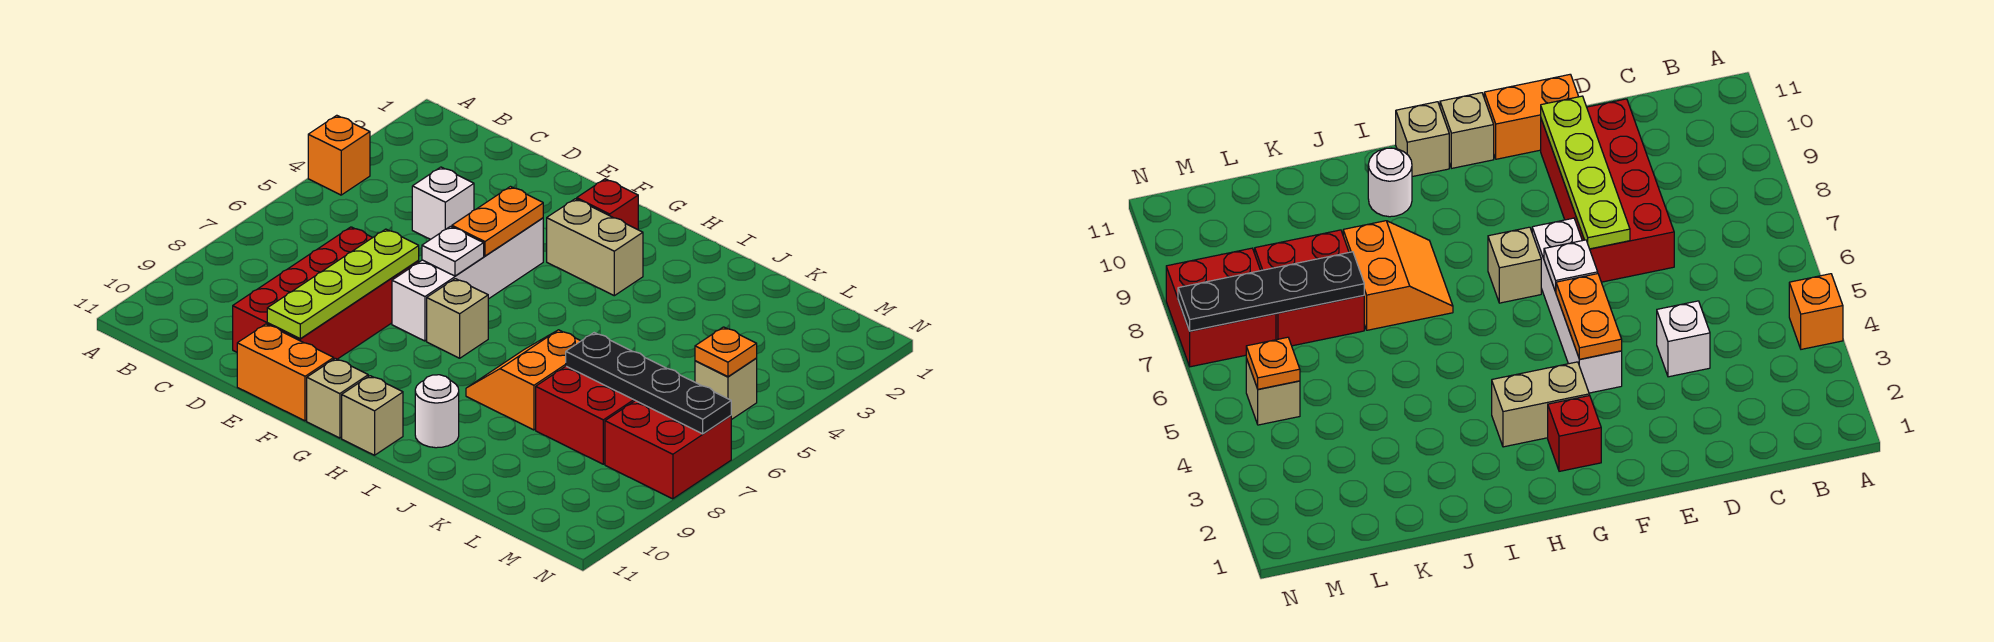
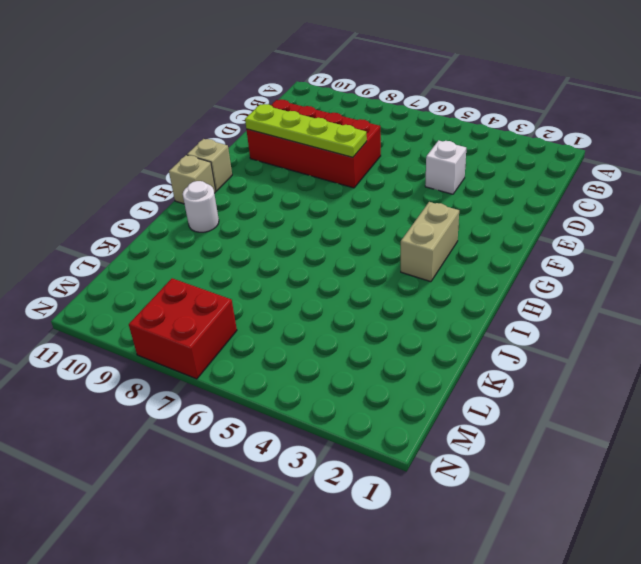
none -> orange brick A4 level 1
none -> orange brick E11:F11 level 1
none -> white brick F4:F7 level 1

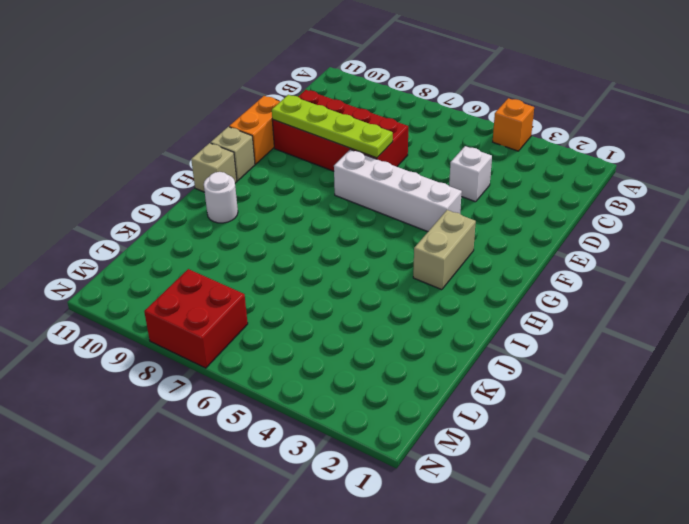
none -> red brick G2 level 1
none -> tan brick G7 level 1
none -> orange slope I7:J8 level 1 top J

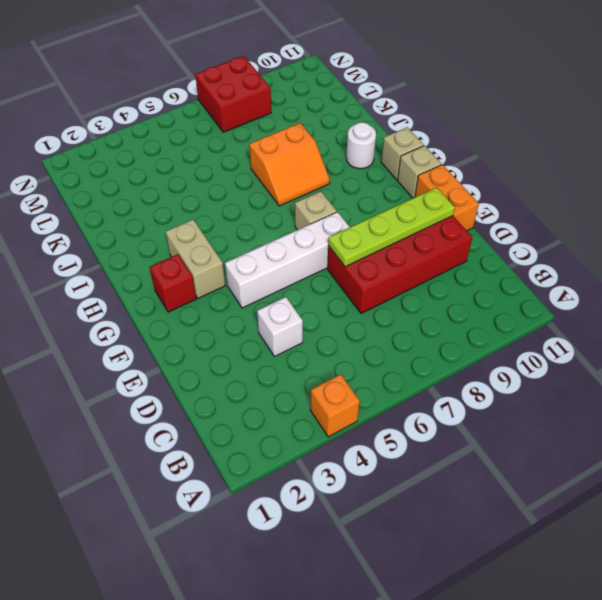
none -> red brick K7:L8 level 1
none -> tan brick M5 level 1
none -> orange plate F4:F5 level 2

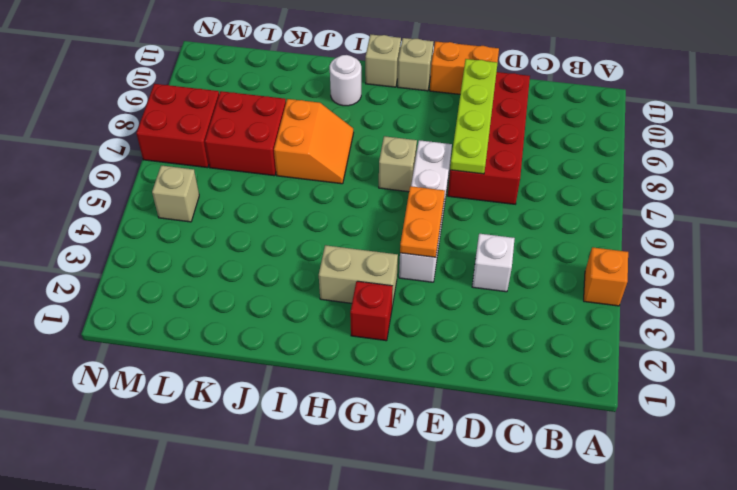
none -> white plate F6 level 2
none -> black plate K7:N7 level 2
none -> orange plate M5 level 2

